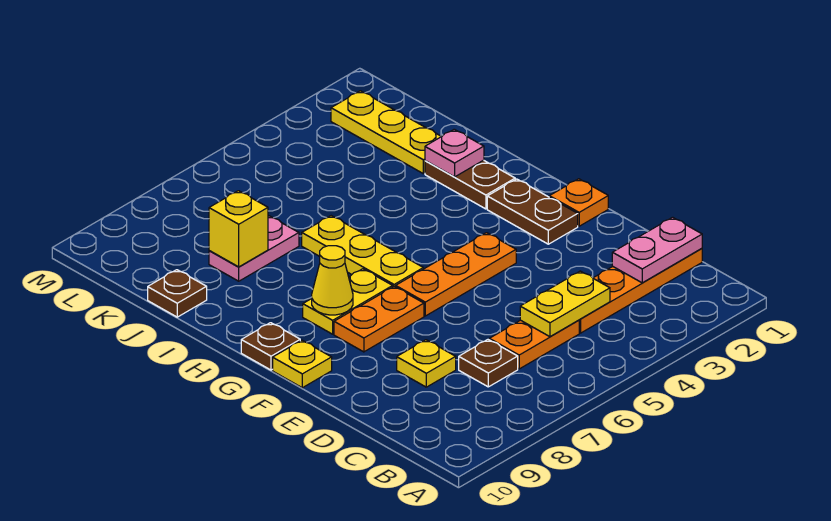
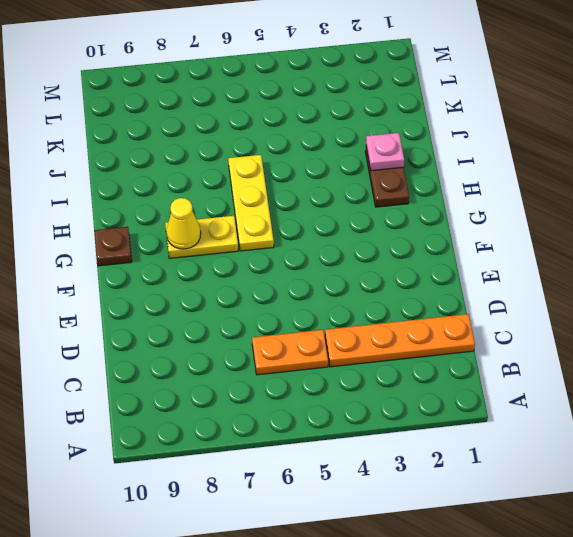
none -> brown plate C7 level 1
none -> yellow plate D8 level 1
none -> orange plate F1 level 1

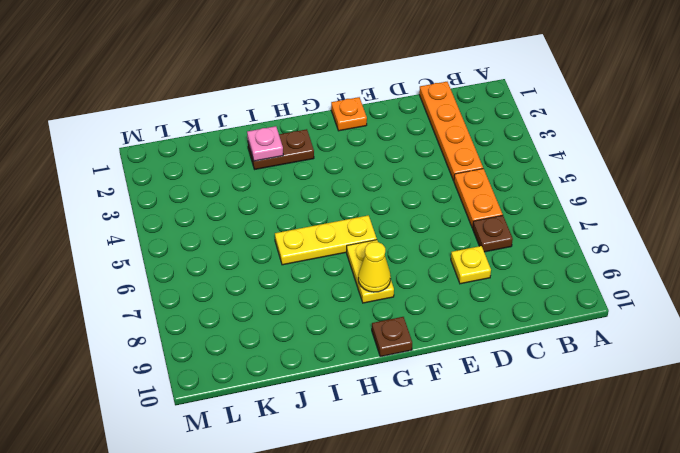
none -> brown plate F2:G2 level 1
none -> orange plate F4:F6 level 1
none -> orange plate F7:F8 level 1

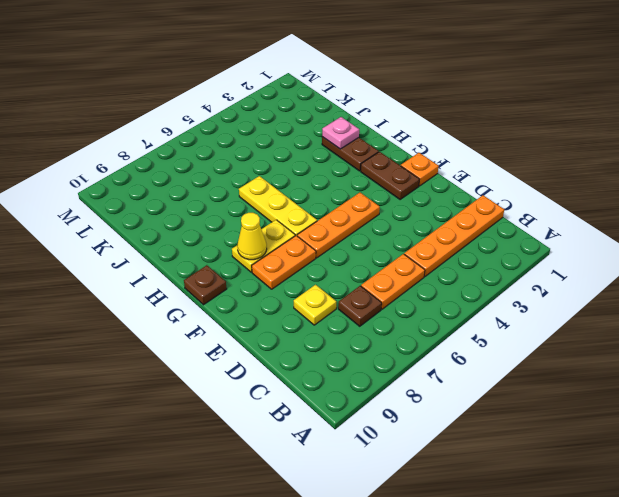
none -> yellow plate F10 level 1
none -> yellow plate J2:L2 level 1
none -> pink plate J7:J8 level 1

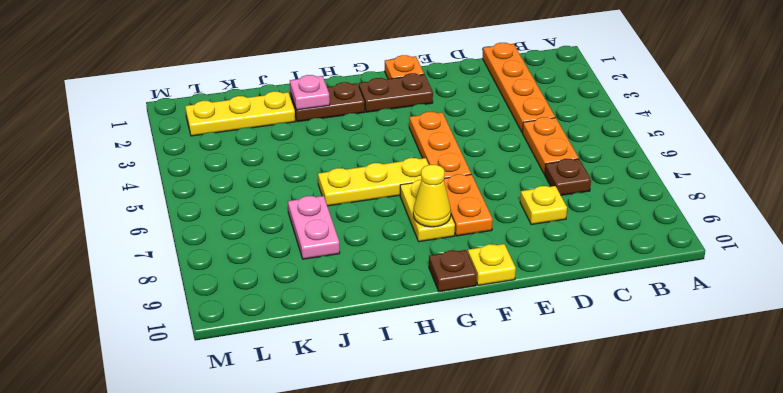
none -> brown plate J10 level 1
none -> pink plate C1:C2 level 2
none -> yellow plate C4:C5 level 2

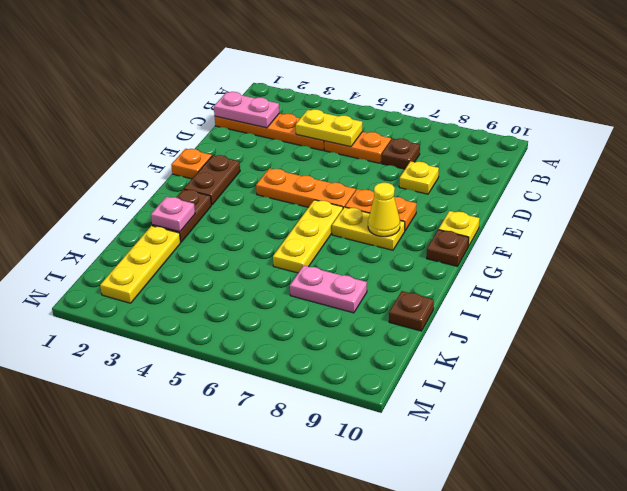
none -> yellow brick J8 level 2

